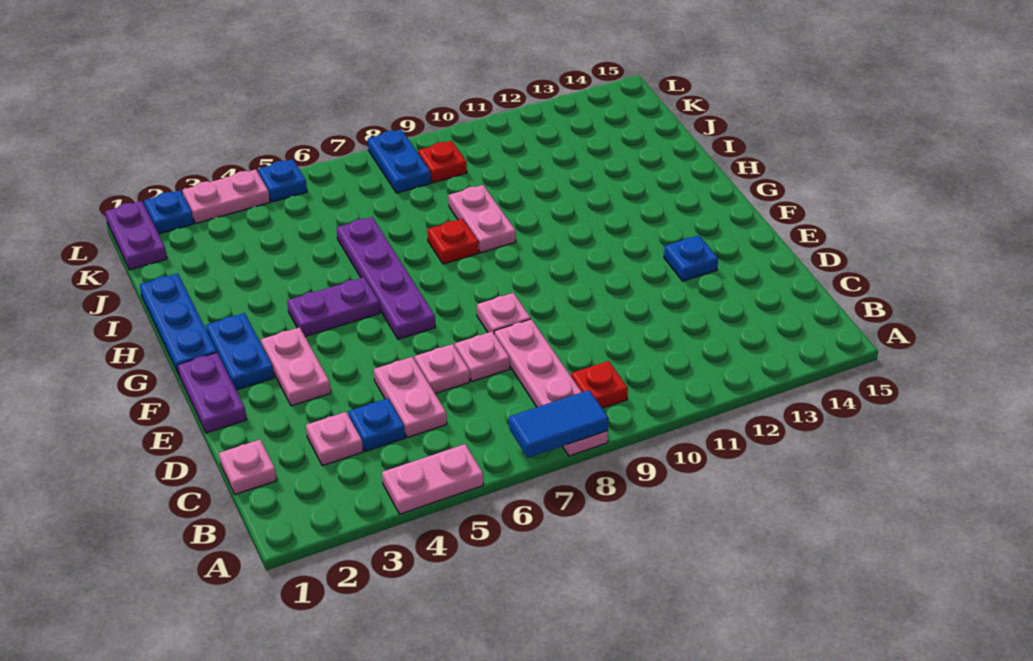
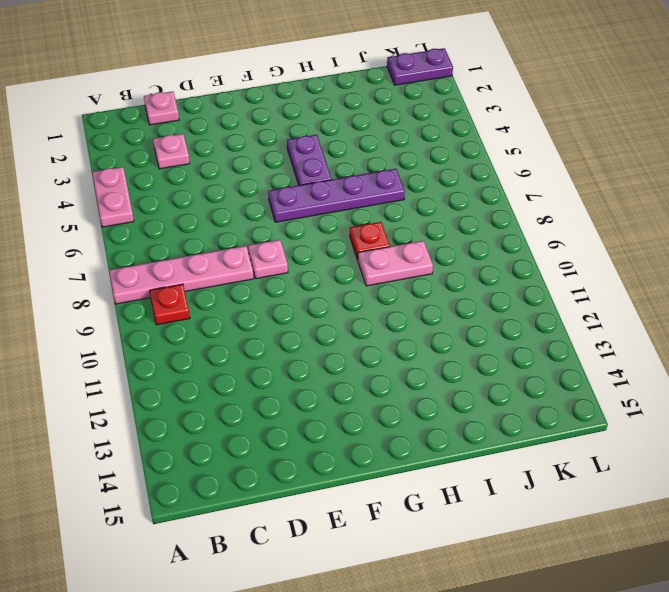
none -> blue plate C4 level 1
none -> pink plate C5:D5 level 1
none -> pink plate D6 level 1

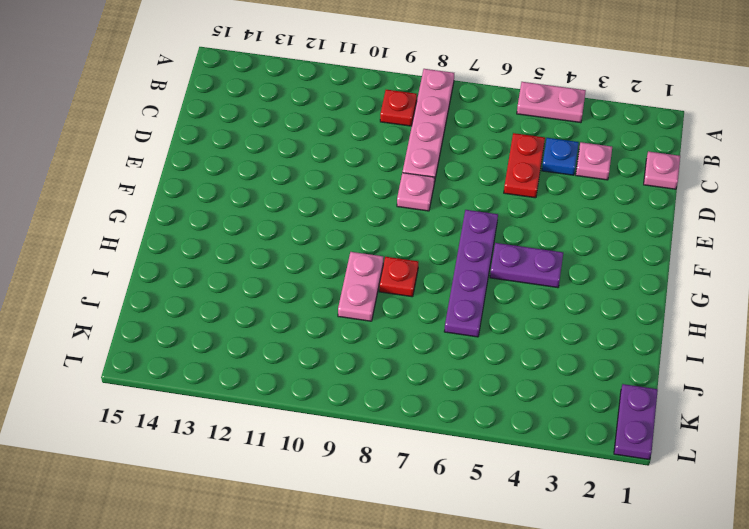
red plate C5:D5 level 1 -> pink plate C5:D5 level 1
none -> pink plate D6 level 1
none -> pink plate D7 level 1
none -> purple plate E1:F1 level 1

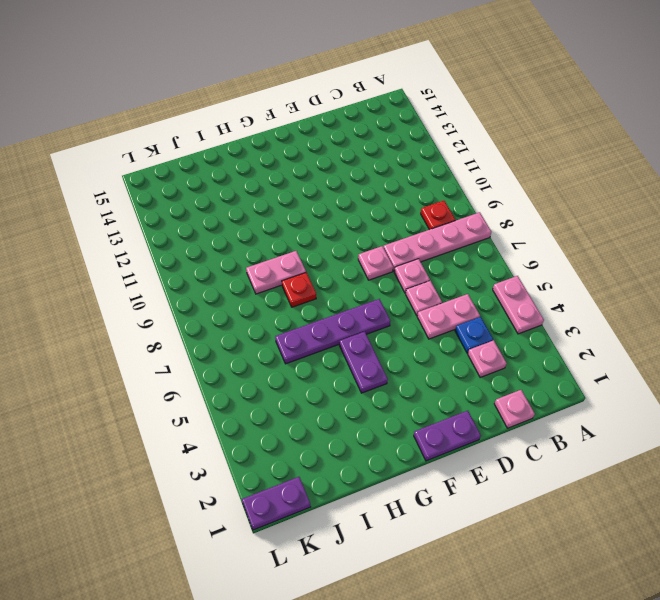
none -> pink plate E3:F3 level 1
none -> blue plate E13 level 1
none -> blue plate F2:G2 level 1

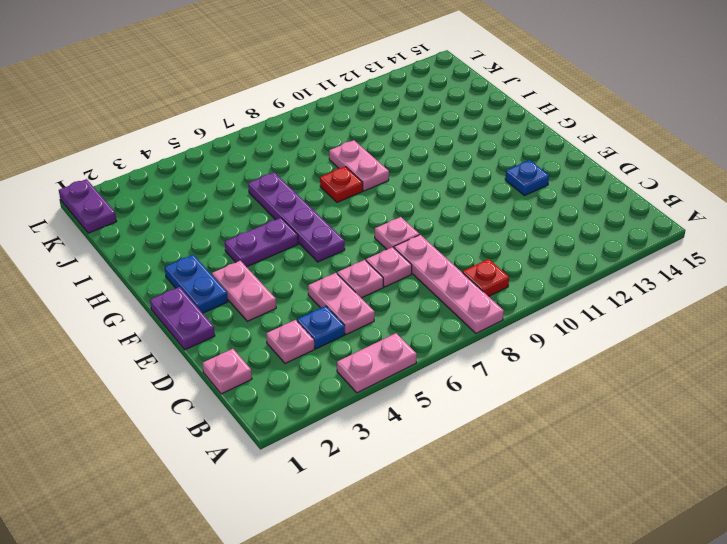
none -> blue plate G1:I1 level 1
none -> blue plate K8:L8 level 1
none -> red plate K9 level 1

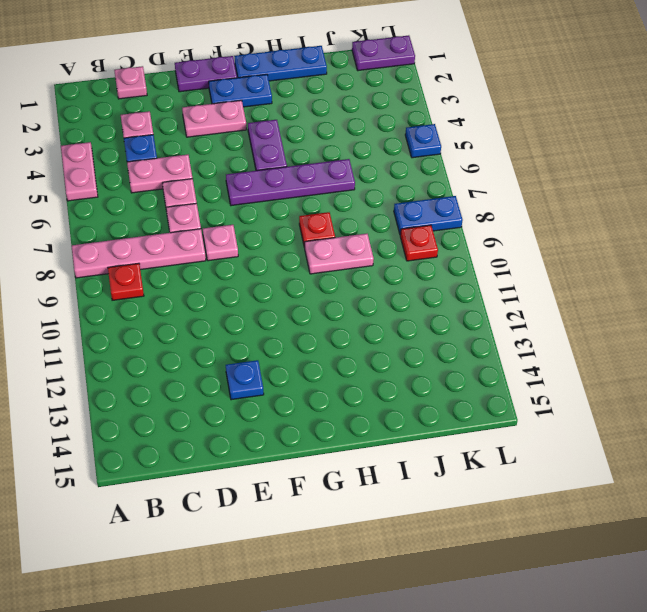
none -> blue plate L2 level 1
none -> pink plate L3:L4 level 1
none -> blue tile A7:A8 level 2

